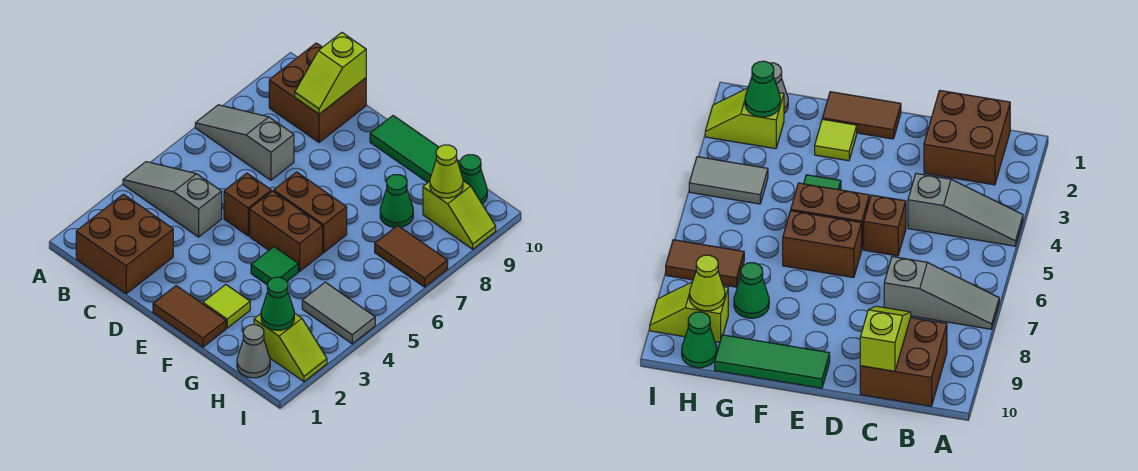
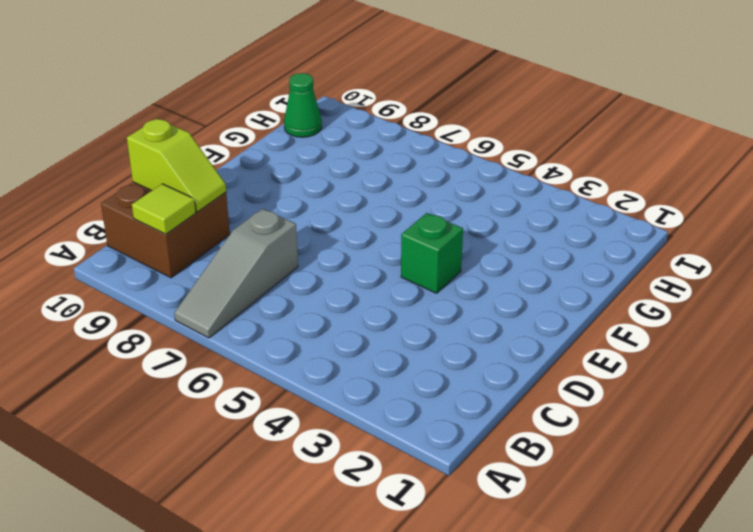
lime tile B9 level 2 -> lime tile F2 level 1
green brick E4 level 1 -> none
none -> grey slope A4:C4 level 1 top C
none -> brown brick B1:C2 level 1
none -> brown brick D5 level 1

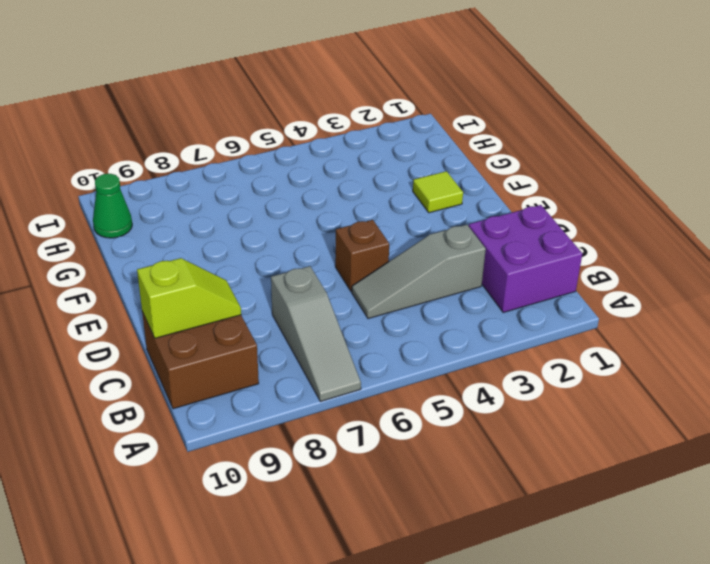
purple brick B1:C2 level 1 -> brown brick B1:C2 level 1
grey slope C3:C5 level 1 top 3 -> grey slope A4:C4 level 1 top C
none -> brown tile E1:F1 level 1
none -> brown brick E5:F5 level 1
none -> brown brick E6:F6 level 1

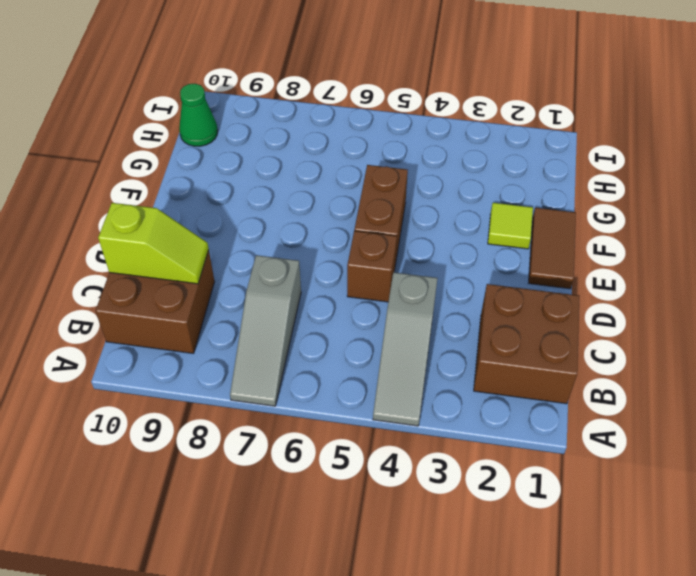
none -> brown brick E6:F6 level 1
none -> green tile E10:G10 level 1
none -> green tile F4 level 1

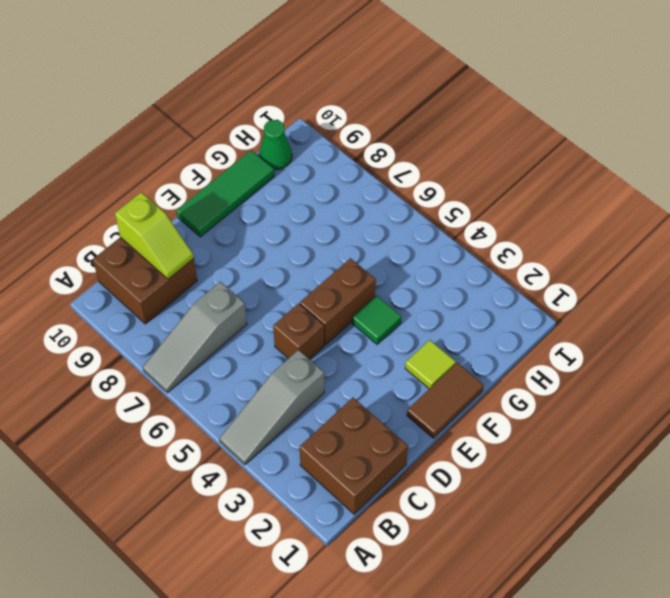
none -> brown brick E6:F6 level 1
none -> green cone G8 level 1
none -> grey cone H1 level 1

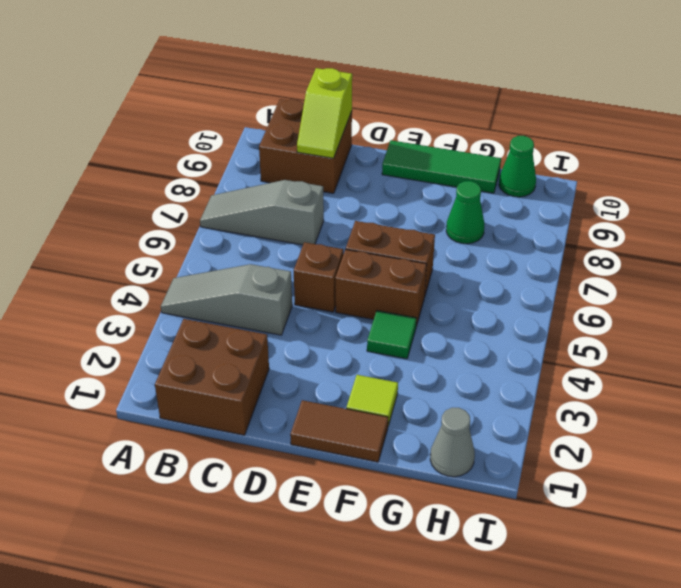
none -> lime slope H2:I2 level 1 top H
none -> grey tile H4:I4 level 1
none -> brown tile H7:I7 level 1

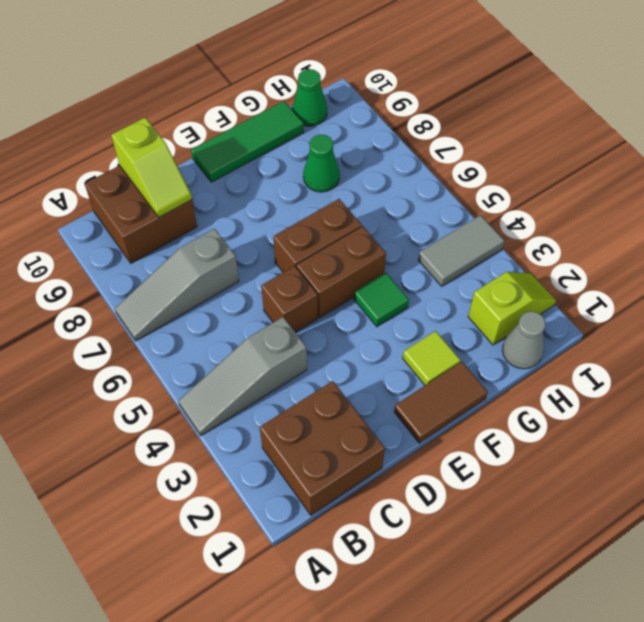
none -> brown tile H7:I7 level 1
none -> lime slope H9:I9 level 1 top H
none -> green cone H2 level 2

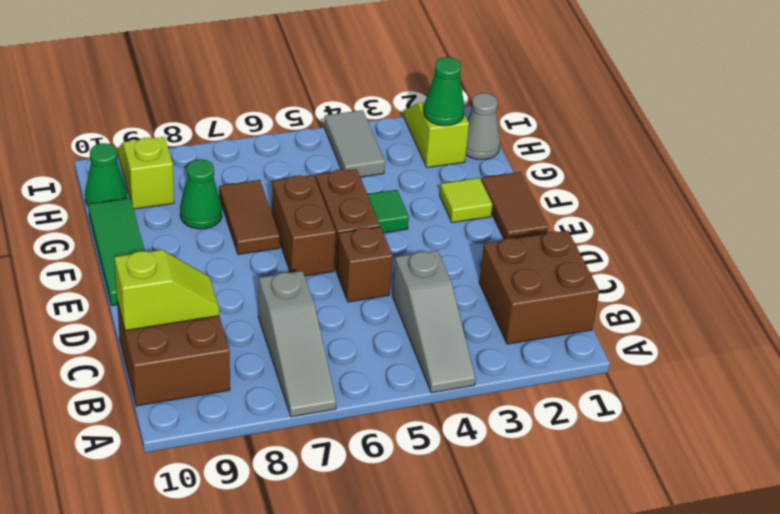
brown tile F7:G7 level 1 -> brown tile H7:I7 level 1
none -> lime cone H9 level 2

